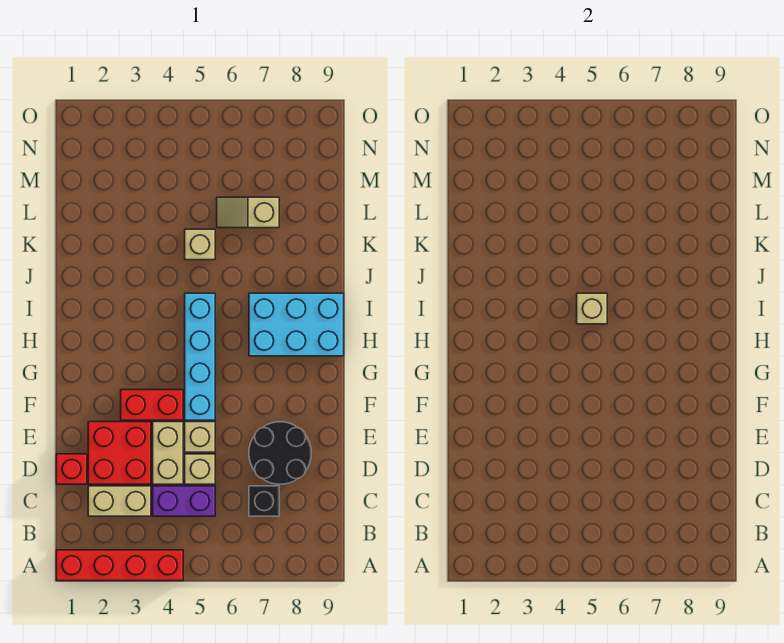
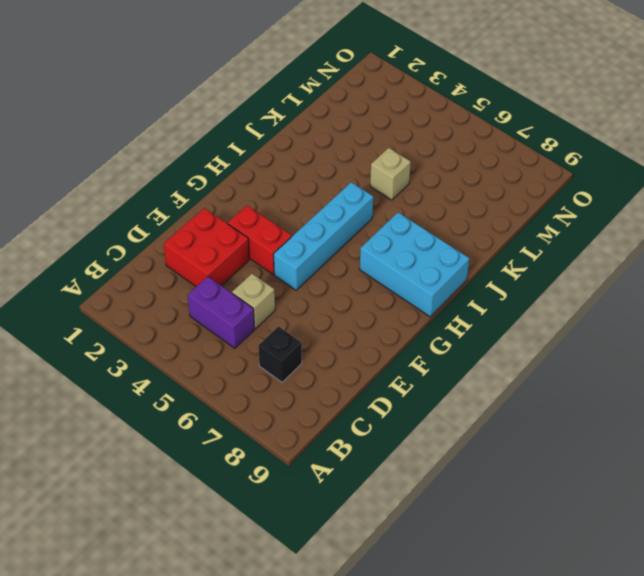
none -> red brick A1:A4 level 1
none -> tan brick C2:C3 level 1
none -> red brick D1 level 1

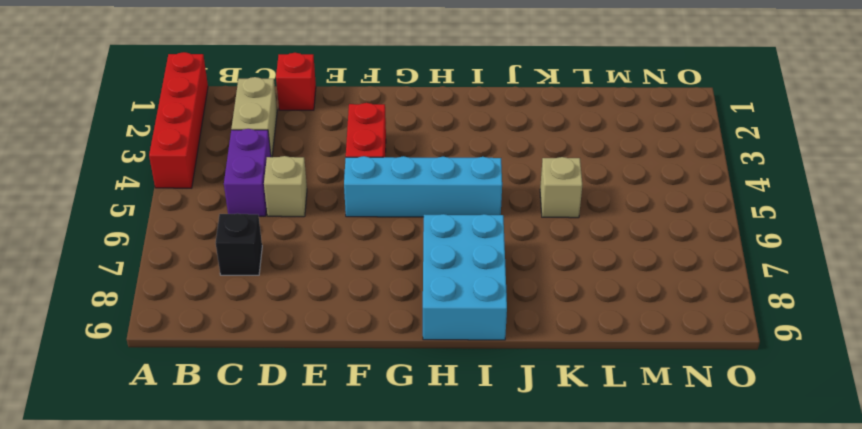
none -> red brick D2:E3 level 1
none -> tan brick D4:E4 level 1
none -> black round brick D7:E8 level 1

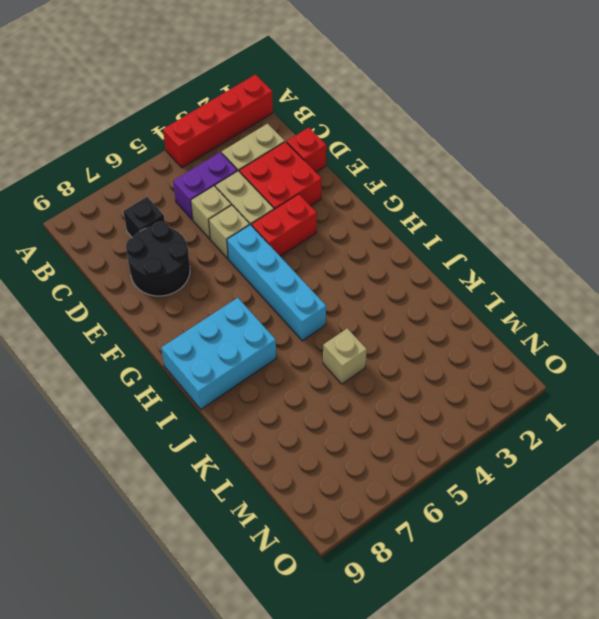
none -> tan slope L6:L7 level 1 top 7
none -> tan brick I5 level 2

